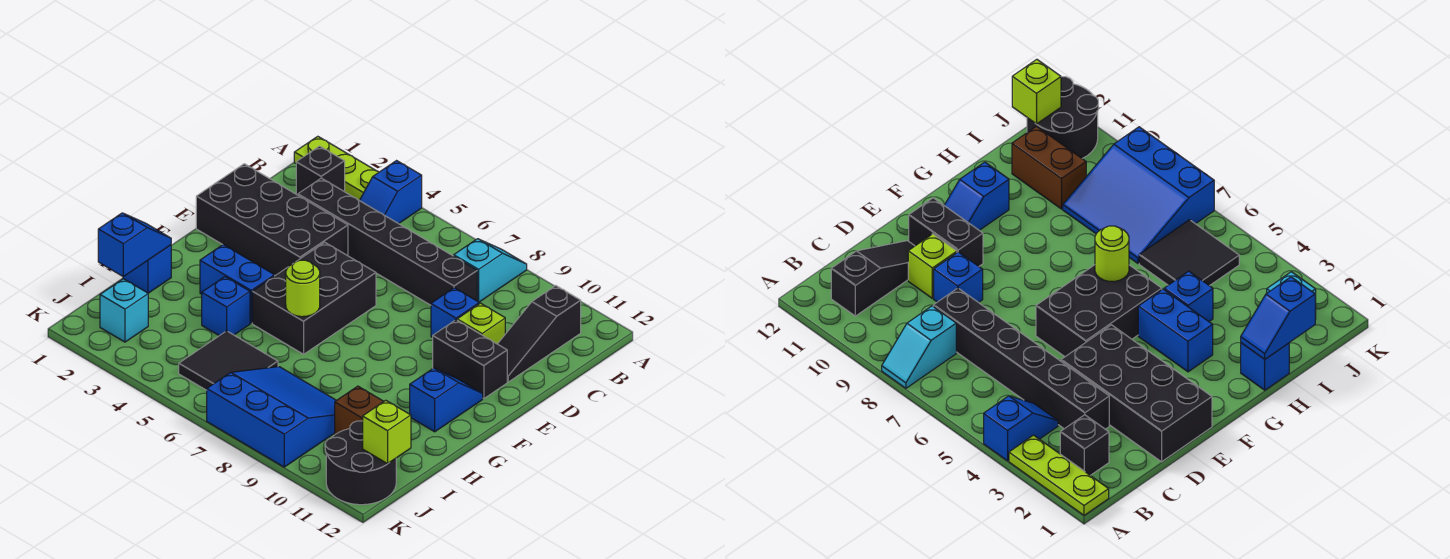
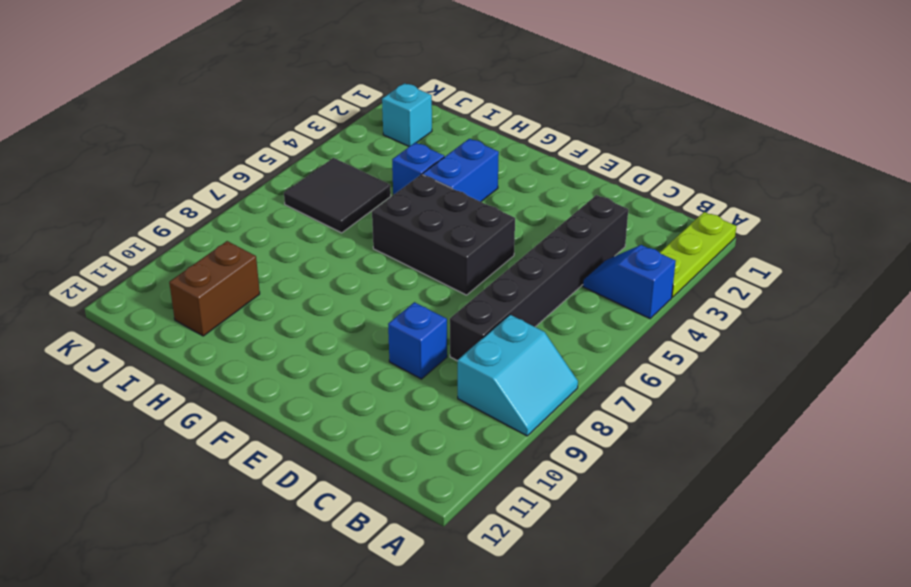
cyan slope A8:B9 level 1 top B -> cyan slope A8:B8 level 1 top B
none -> black brick B2 level 1
none -> black slope B11:D11 level 1 top B
none -> black brick D1:E4 level 1

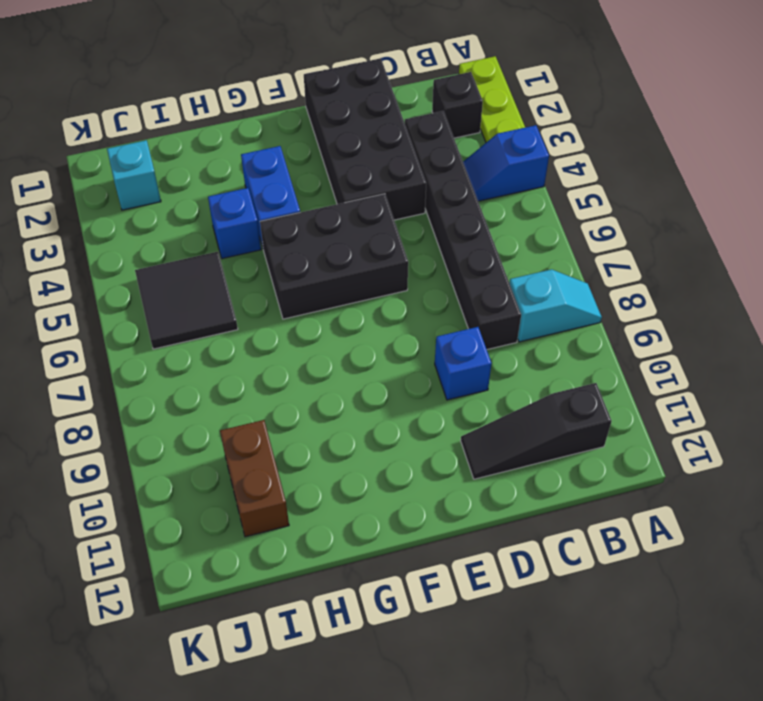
none -> lime brick D10 level 1
none -> black brick E10:E11 level 1
none -> blue slope F11:G11 level 1 top G

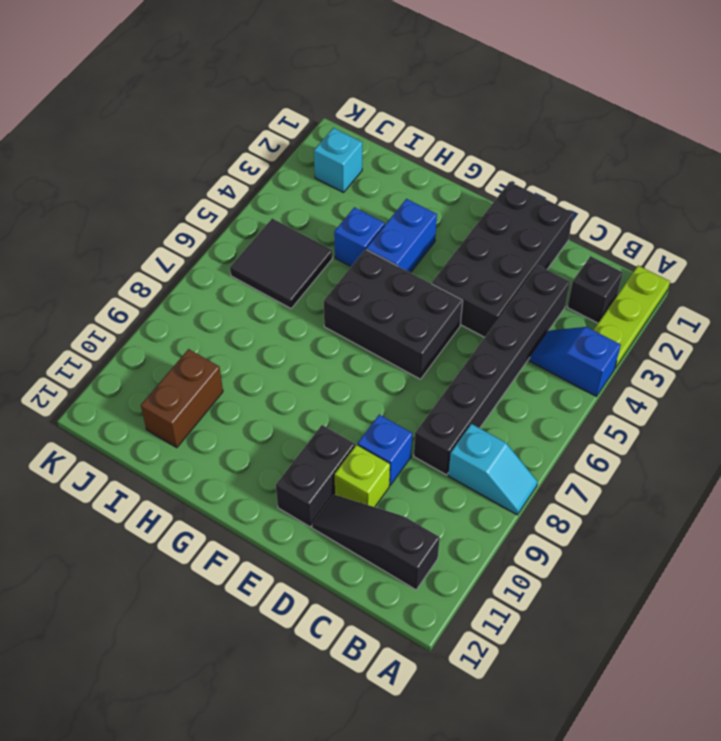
none -> blue slope F11:G11 level 1 top G
none -> blue brick H1 level 1
none -> blue slope I7:K9 level 1 top K

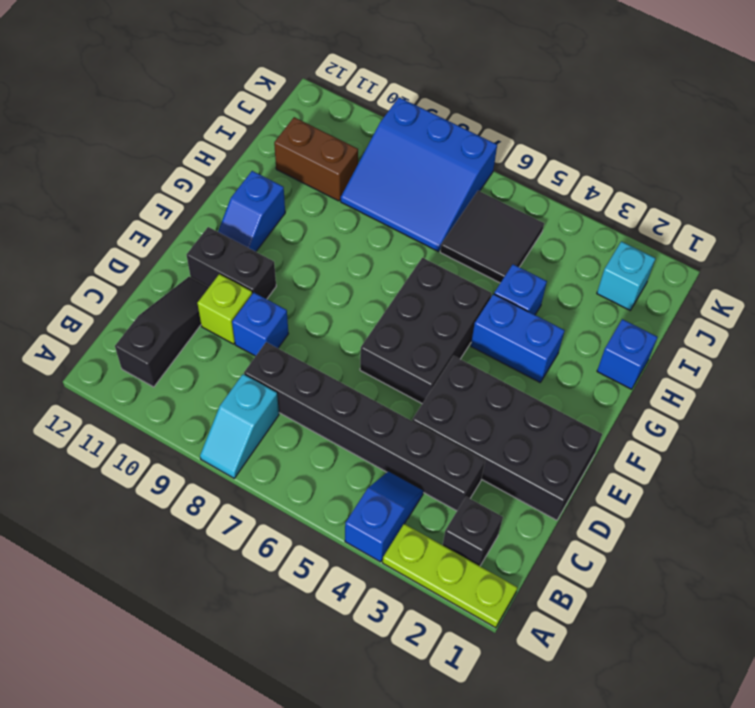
none -> black round brick J11:K12 level 1
none -> lime round brick G6 level 2
none -> blue slope H1:I1 level 2 top I

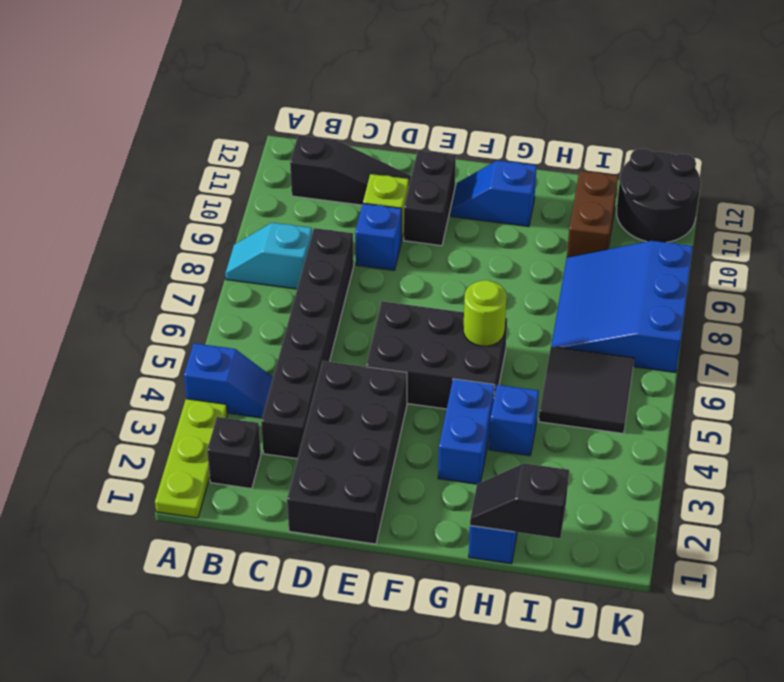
black slope H1:I1 level 2 top I -> blue slope H1:I1 level 2 top I
none -> cyan brick J2 level 1
none -> lime brick J12 level 2

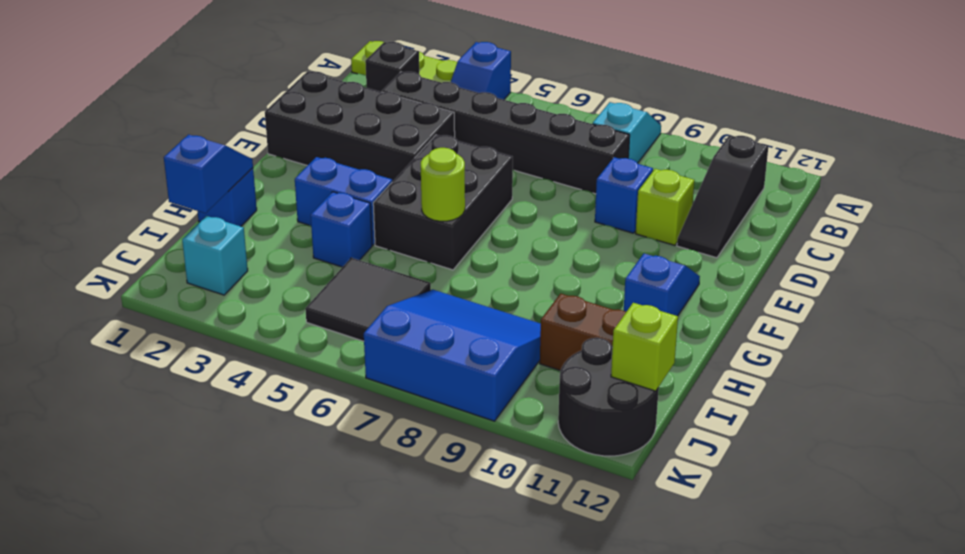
none -> black brick E10:E11 level 1

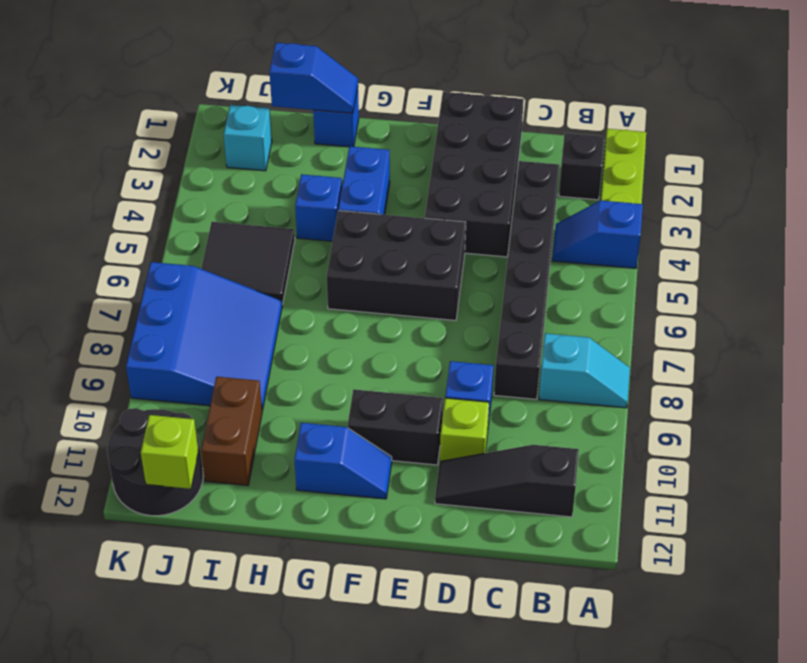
black brick E10:F10 level 1 -> black brick E10:E11 level 1
none -> lime round brick G6 level 2

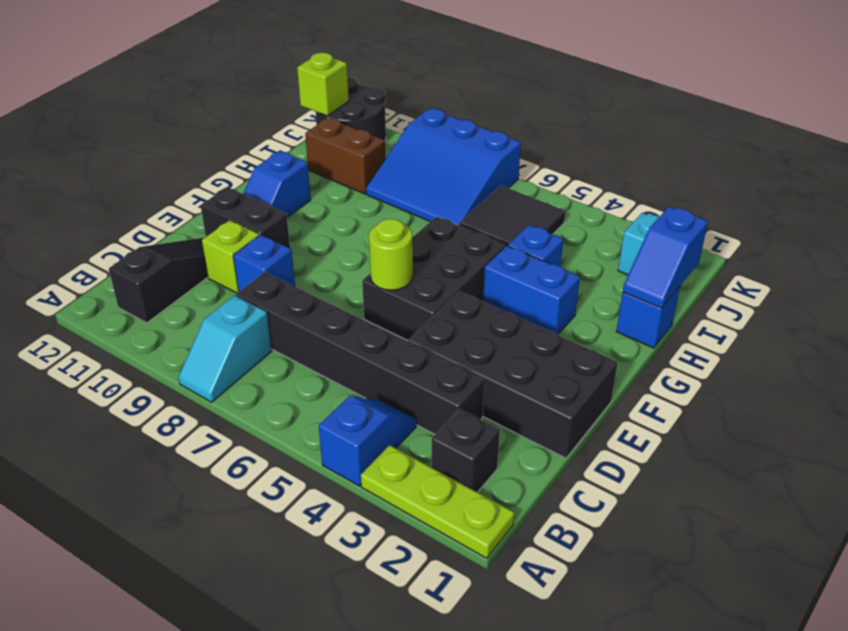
lime round brick E6 level 2 -> lime round brick G6 level 2

